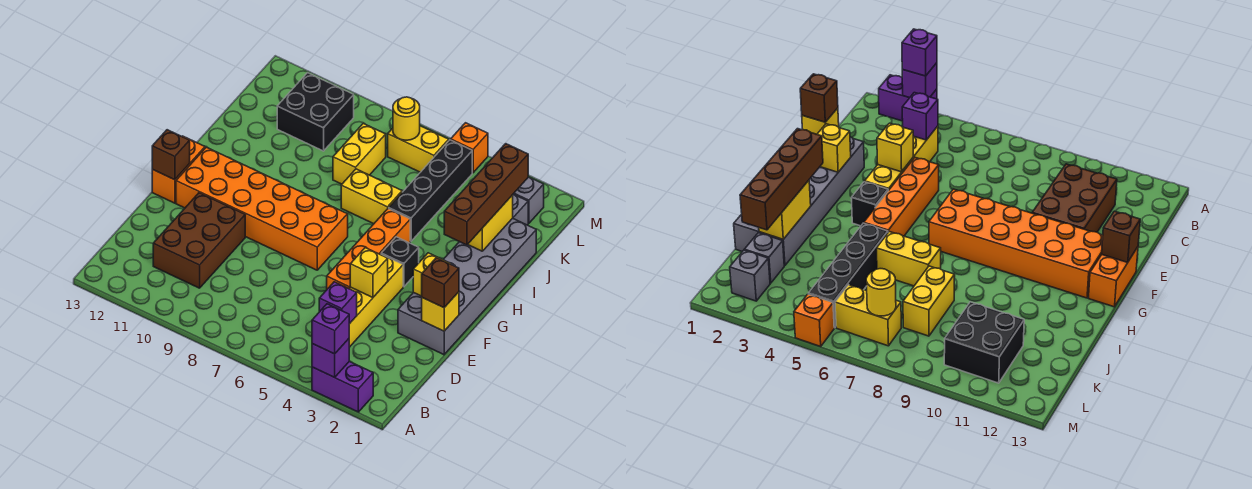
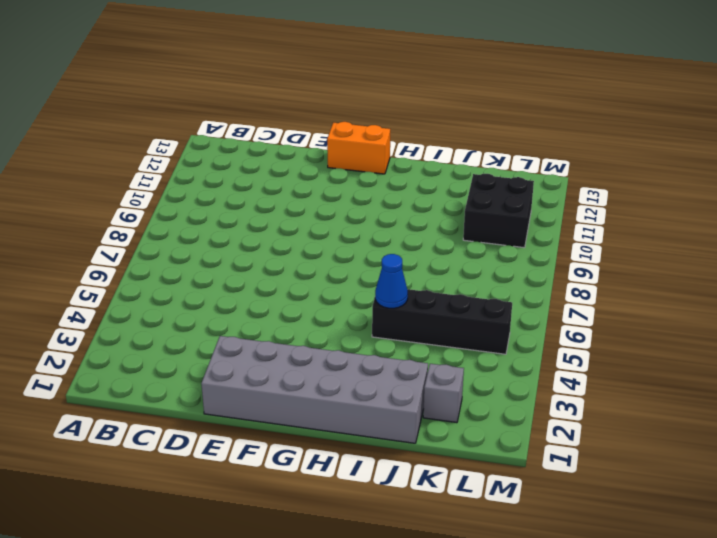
blue cone I5 level 2 -> none
none -> purple brick A2:A3 level 1
none -> yellow brick C4:F4 level 1
none -> brown brick C10:E11 level 1

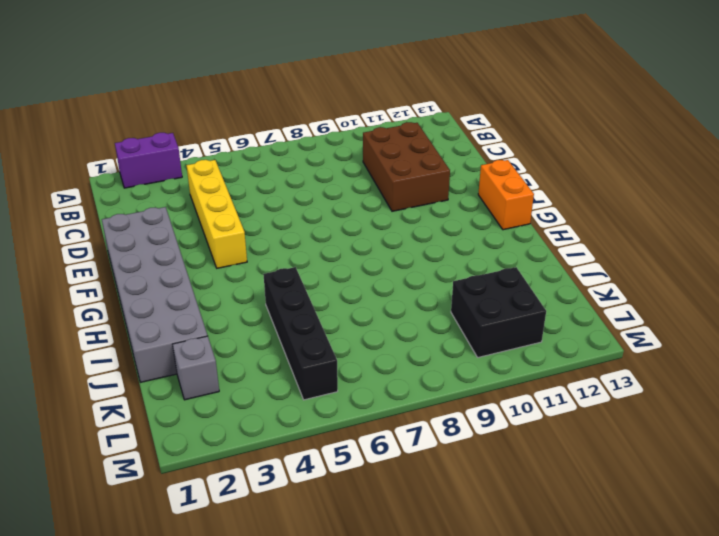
none -> orange brick E5:H5 level 1
none -> orange brick F7:G12 level 1
none -> black brick G4 level 1

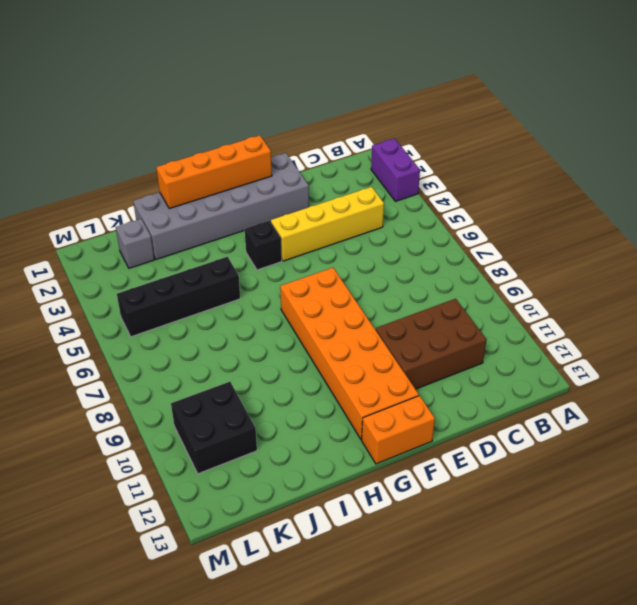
orange brick F1:I1 level 2 -> orange brick E5:H5 level 1
none -> yellow brick I6:I7 level 1
none -> yellow brick J8:K8 level 1
none -> grey brick L2 level 1

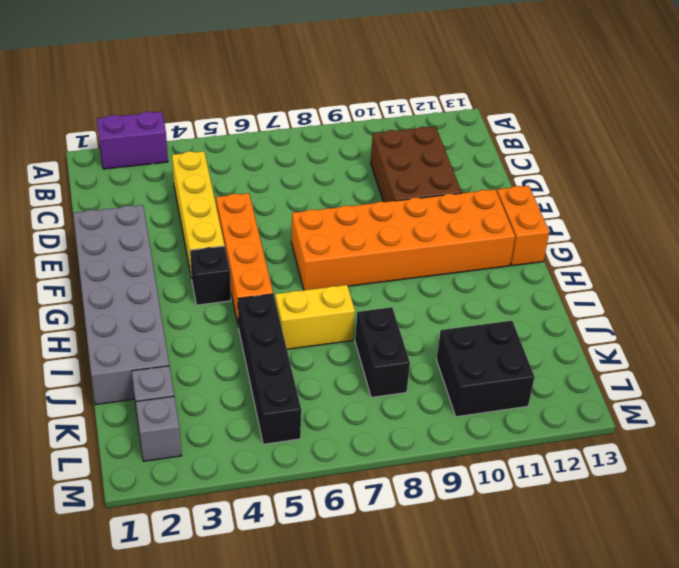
black brick J8:K8 level 1 -> yellow brick J8:K8 level 1
none -> yellow brick L6:L7 level 1
none -> orange brick M5 level 1
none -> purple brick A3 level 2

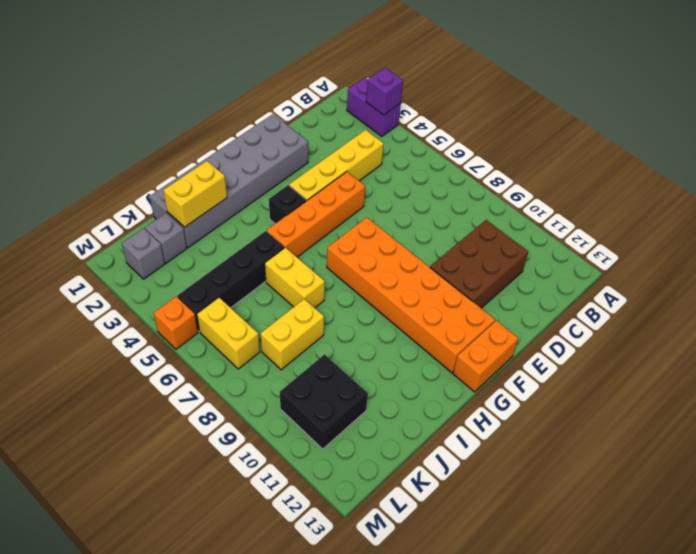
none -> purple brick C4 level 2
none -> yellow brick E1 level 2
none -> yellow brick E4 level 2

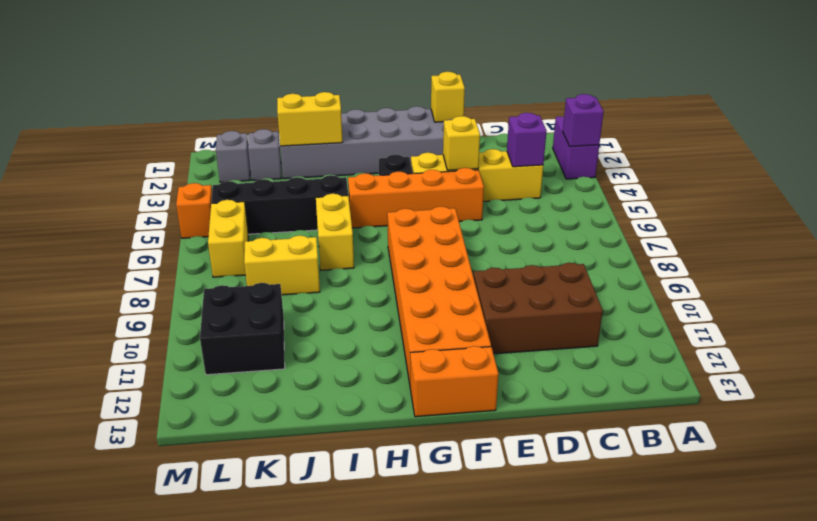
none -> yellow brick F2 level 2
none -> brown brick F13 level 2
none -> yellow round brick L7 level 2

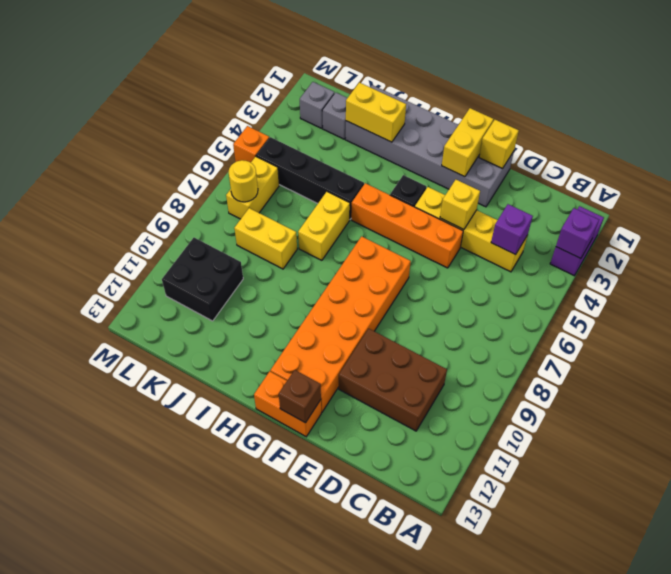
yellow brick F1:F2 level 2 -> yellow brick F2 level 2
none -> purple brick A3 level 3
none -> brown brick E1 level 3
none -> brown brick H2:K2 level 3

